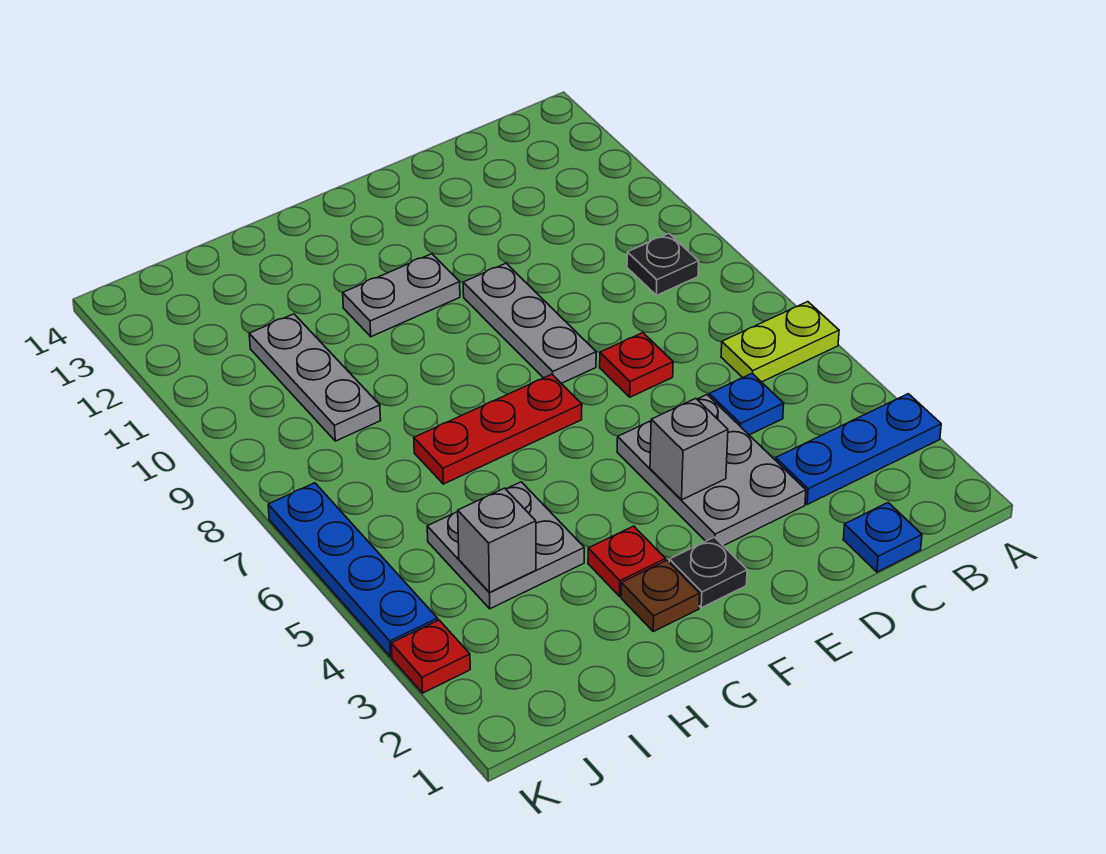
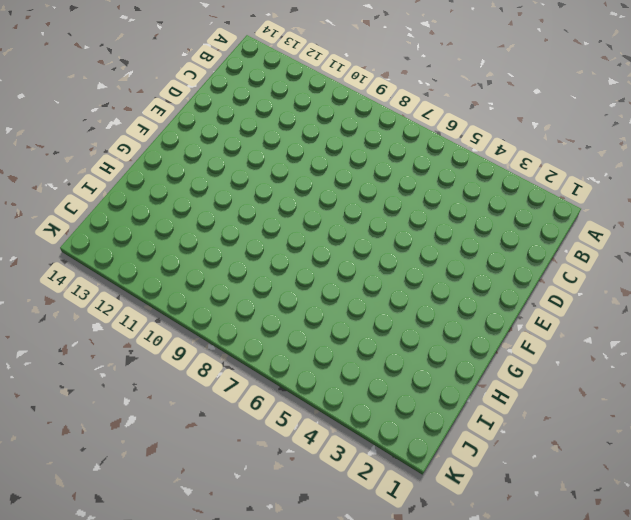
none -> blue plate A3:C3 level 1
none -> lime plate A6:B6 level 1
none -> black plate B9 level 1

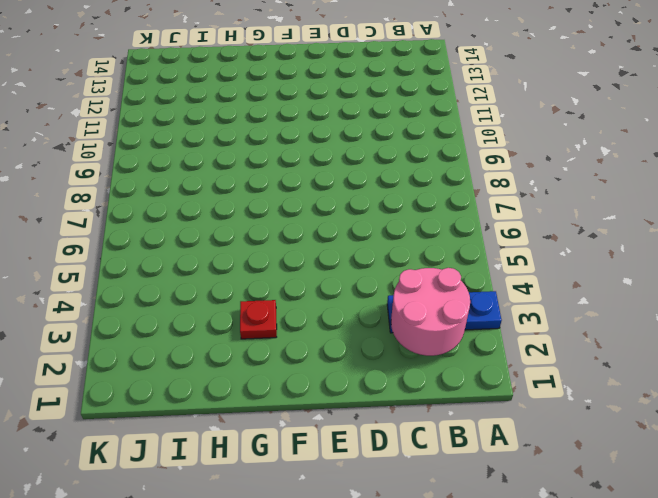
pink round brick B2:C3 level 2 -> none
none -> lime plate A6:B6 level 1
none -> black plate B9 level 1
none -> blue plate C1 level 1

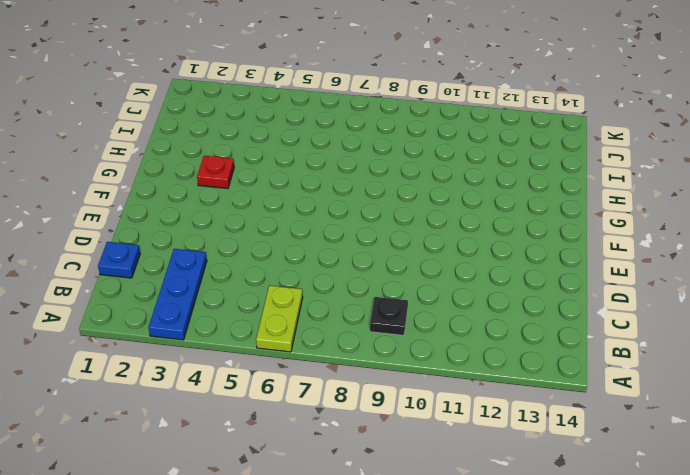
none -> blue plate C5 level 1
none -> grey plate D3:E5 level 1
none -> red plate D7 level 1

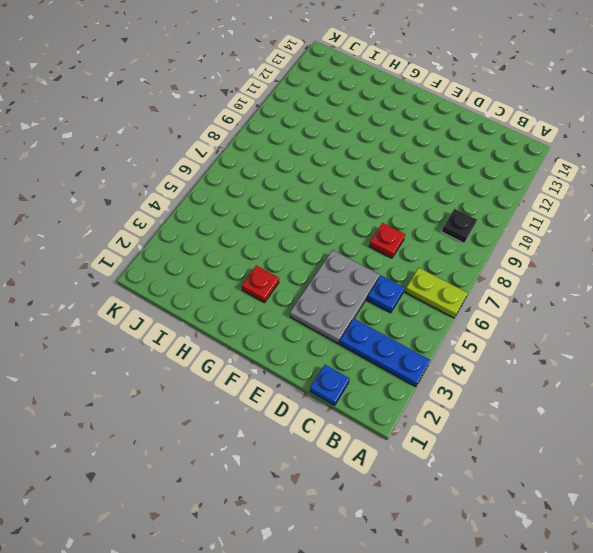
none -> grey plate E8:E10 level 1
none -> black plate F2 level 1
none -> red plate F7:H7 level 1

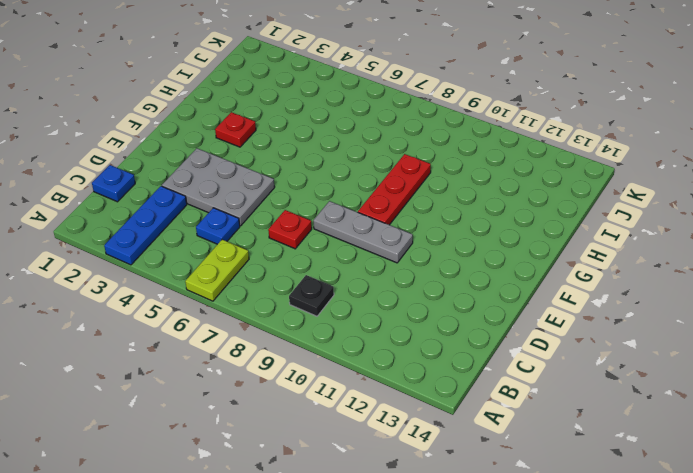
red plate F9:H9 level 1 -> red plate F7:H7 level 1
none -> black plate F2 level 1
none -> grey plate F11:G11 level 1
none -> brown plate G2 level 1

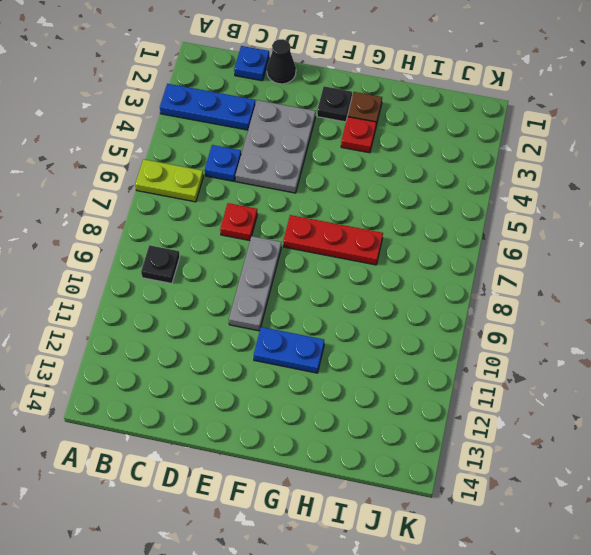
black cone D1 level 1 -> none
blue plate F11:G11 level 1 -> grey plate F11:G11 level 1
none -> grey plate H4:I5 level 1
none -> grey plate I9:I11 level 1
none -> red plate K3 level 1

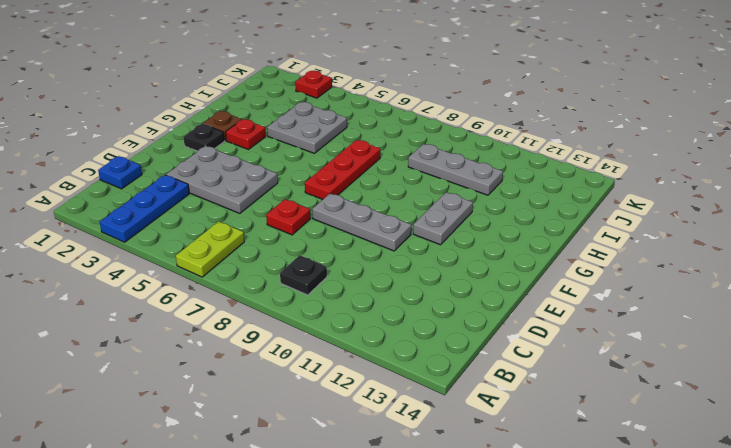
none -> blue plate C5 level 1
none -> blue plate K4:K7 level 1
none -> grey brick E4 level 2

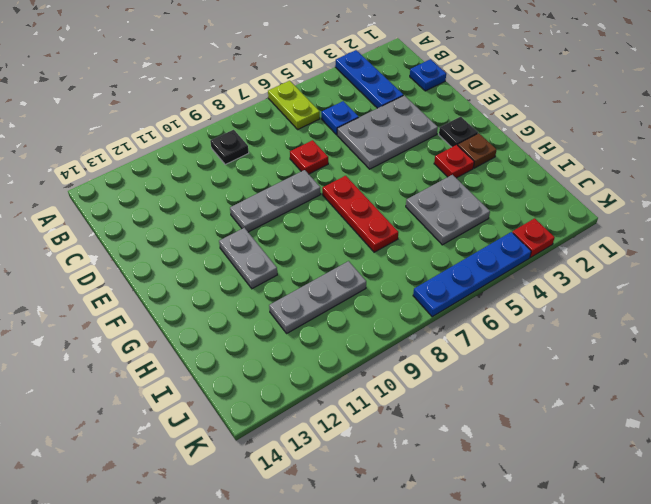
none -> grey brick E4 level 2
none -> grey brick I4 level 2

